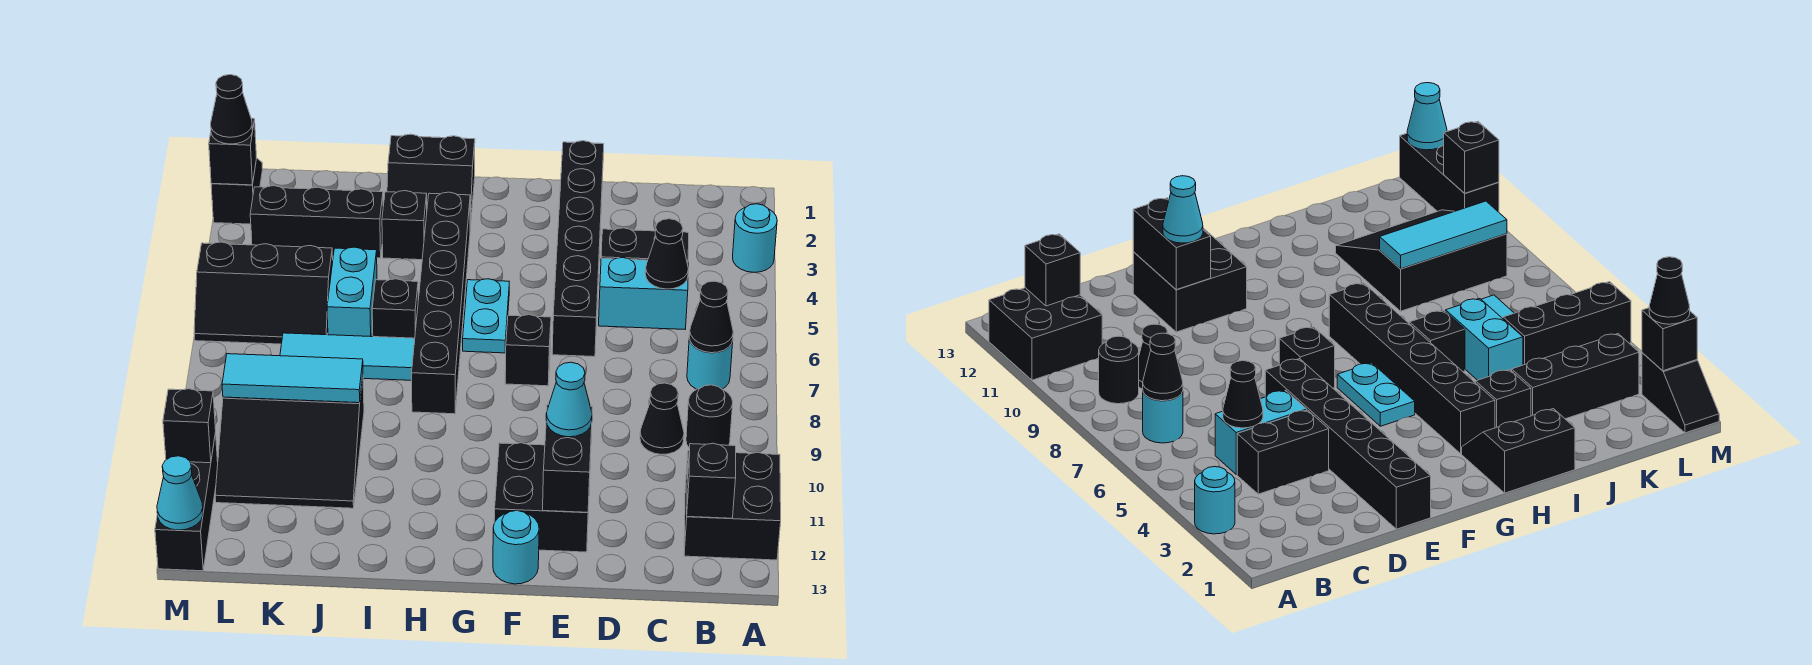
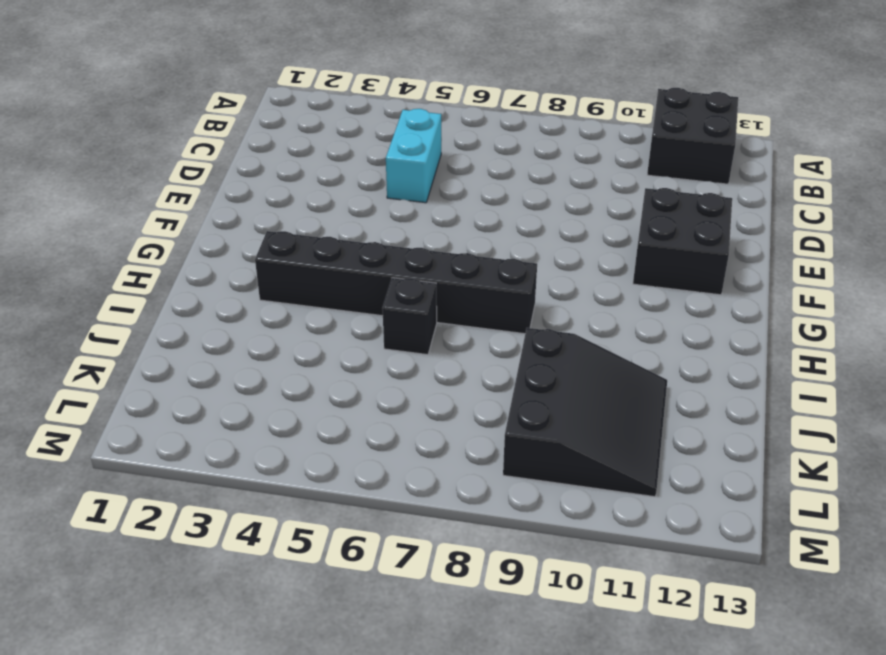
none -> cyan round brick A3 level 1
none -> cyan round brick B7 level 1
none -> black round brick B9 level 1
none -> black brick C4:D4 level 1

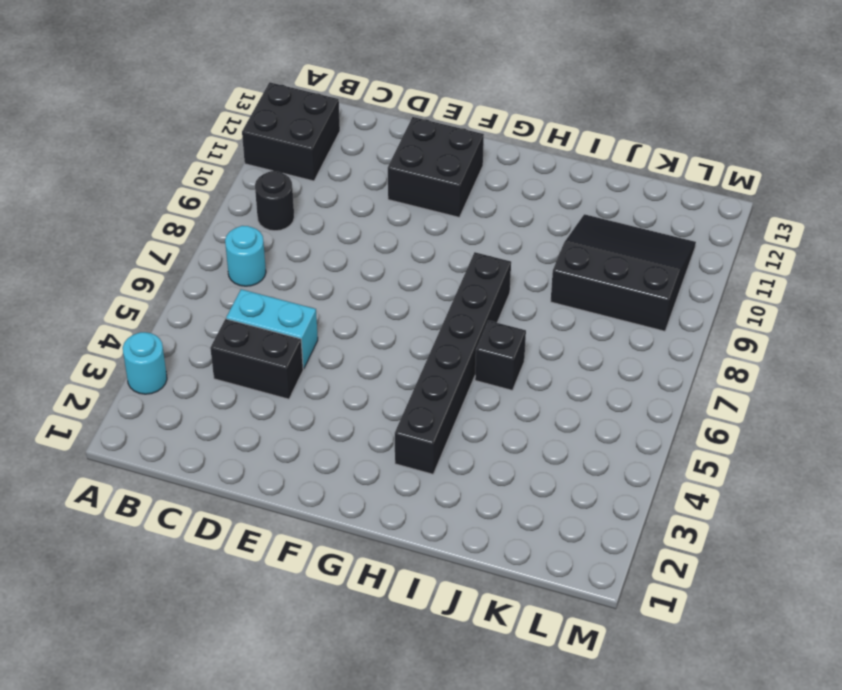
none -> black cone C9 level 1
none -> black brick E1:E6 level 1
none -> black brick F7 level 1
none -> cyan round brick F13 level 1

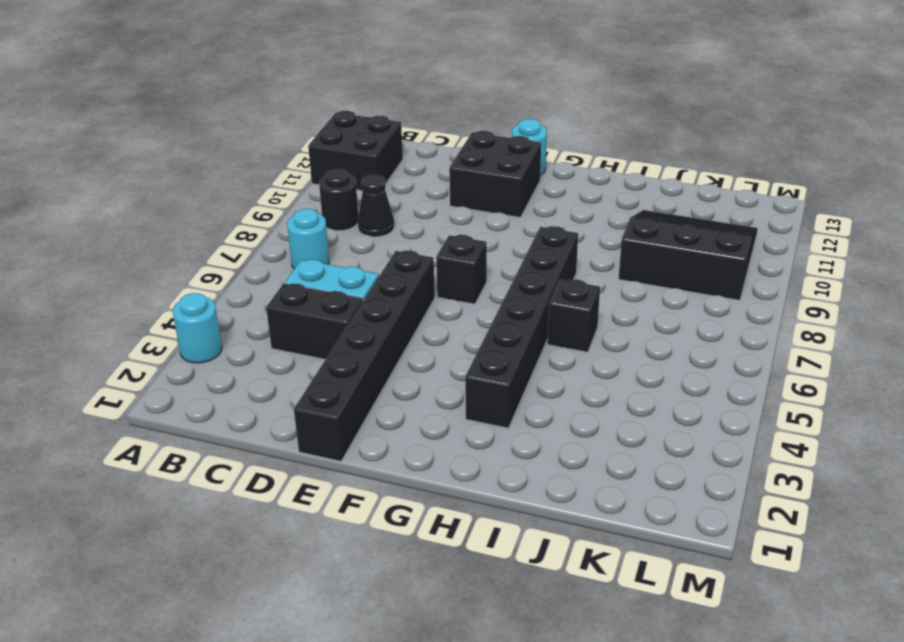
none -> cyan plate G5:G6 level 1
none -> black slope H1:I2 level 1 top 1
none -> black brick I3 level 1
none -> cyan tile I7:K7 level 1

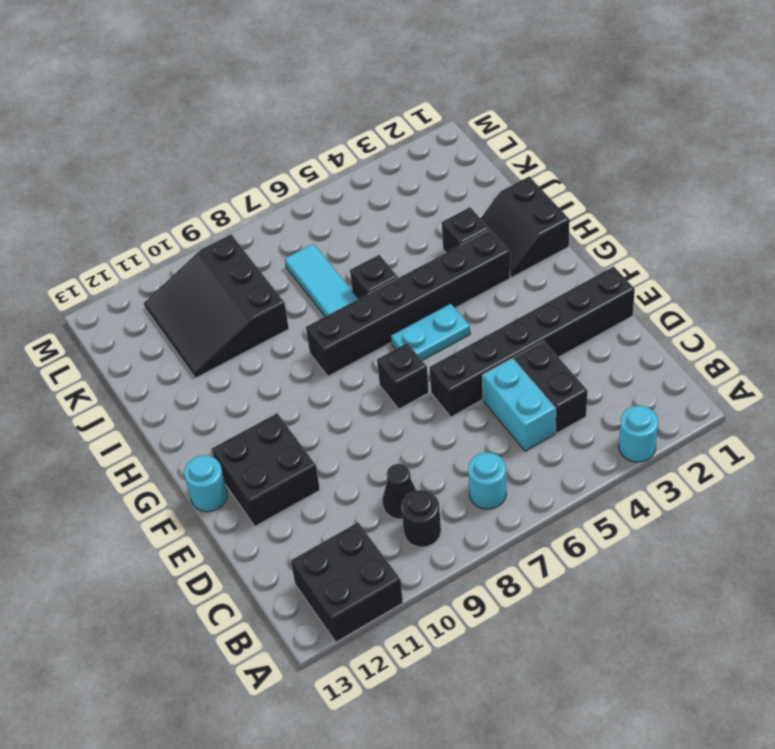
none -> black brick J3:L3 level 1
none -> cyan brick J5:J6 level 1
none -> black slope K5:M6 level 1 top 5
none -> black slope M1:M2 level 1 top 2

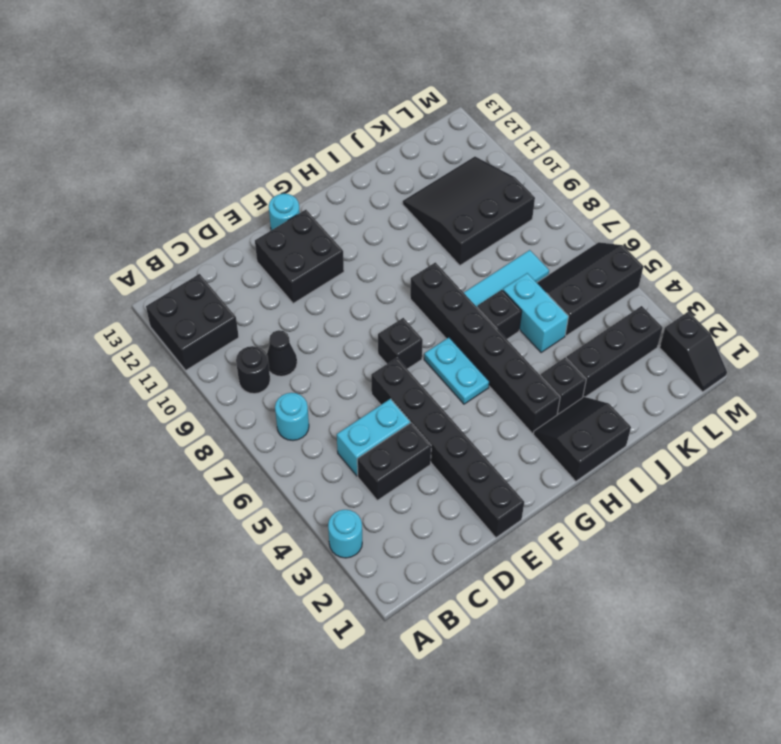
none -> black brick M11:M13 level 1
none -> black cone B7 level 2
none -> black brick B12 level 2
none -> black cone C5 level 2

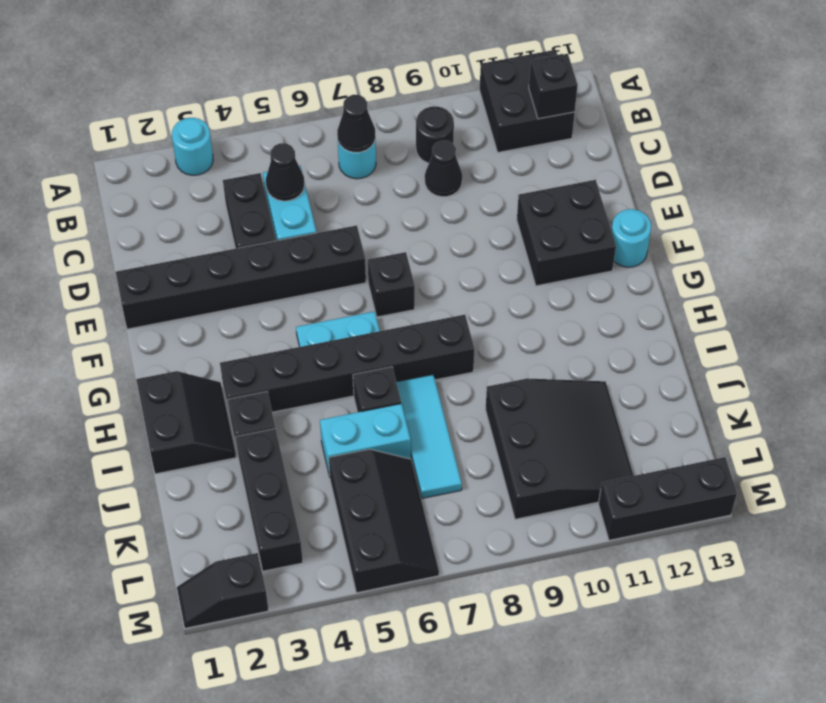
none -> black brick E11:E12 level 2
none -> cyan tile J9:L9 level 2
none -> black brick M2 level 2
none -> black brick M11 level 2

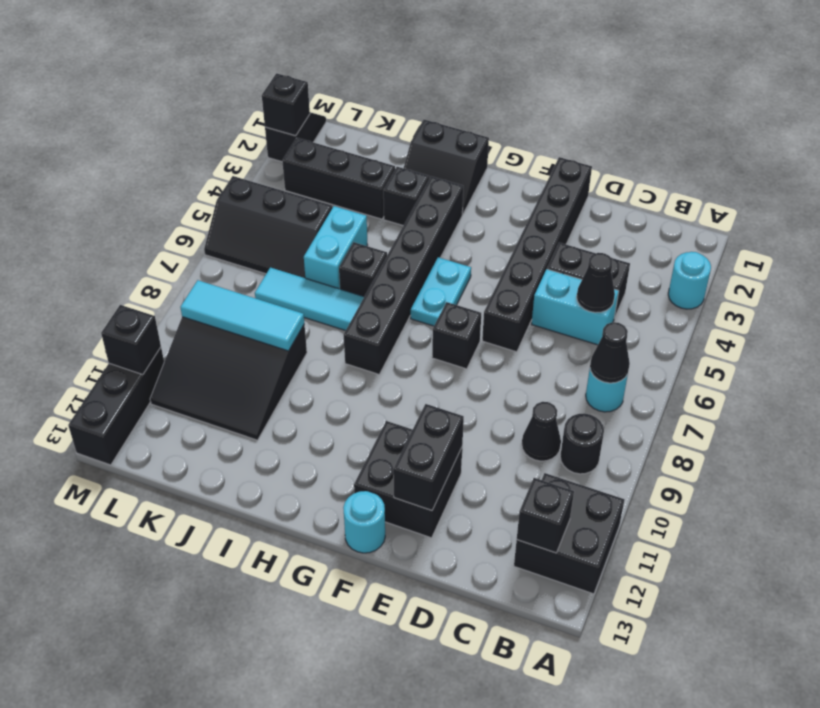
none -> cyan cone M13 level 2
none -> cyan cone E11 level 3
none -> black cone M2 level 3

